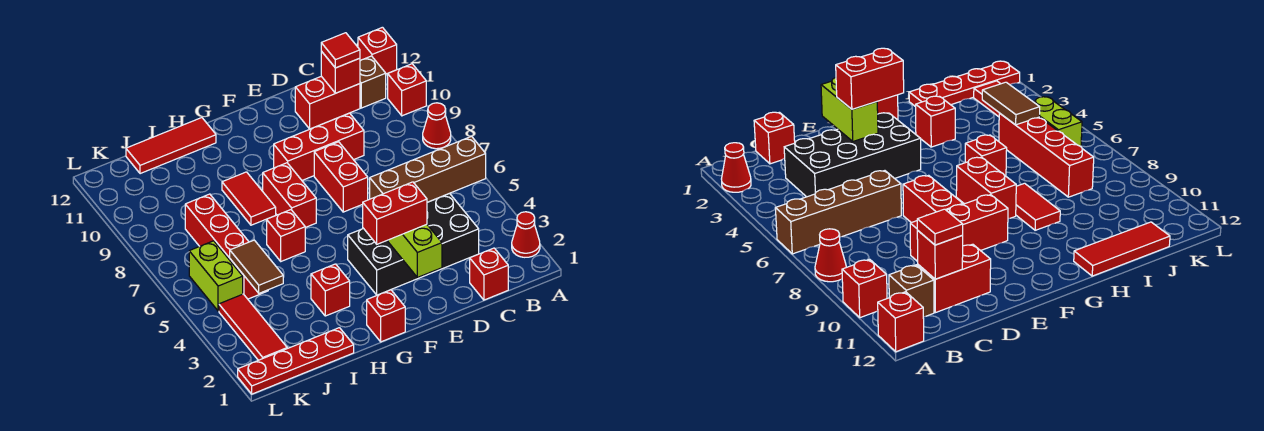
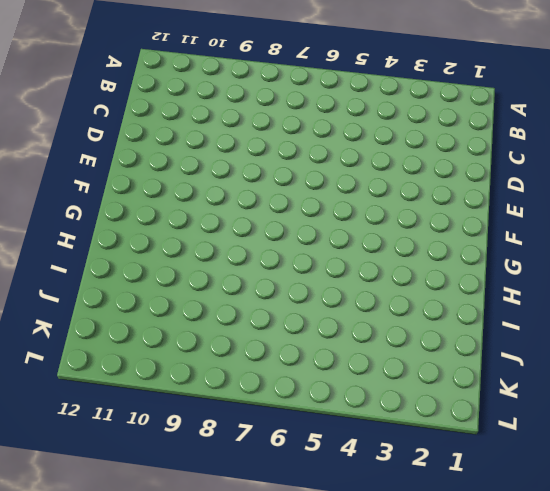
none -> red cone A2 level 1
none -> brown brick A6:D6 level 1
none -> red cone A8 level 1

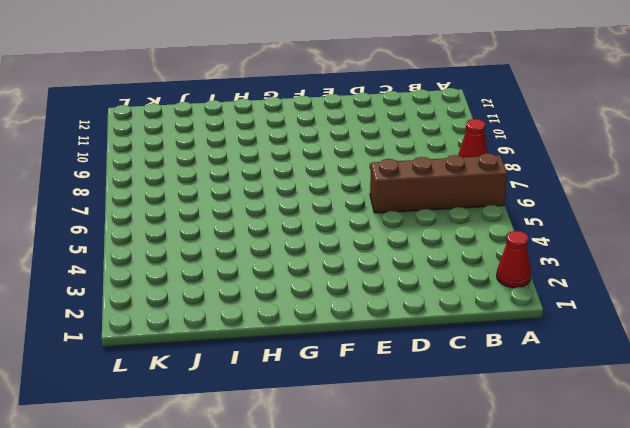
none -> red brick A10 level 1
none -> red brick A12 level 1
none -> brown brick B11 level 1

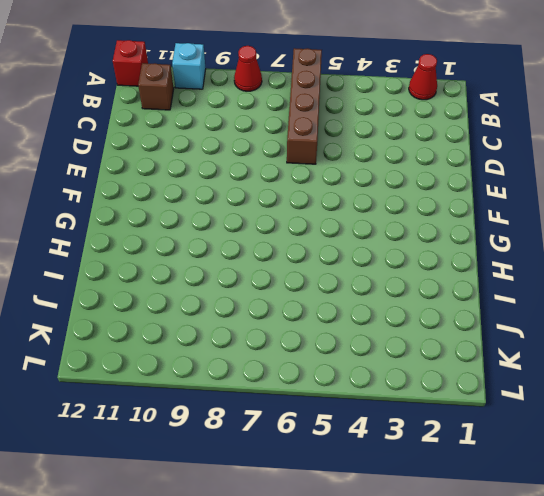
cyan brick A10 level 1 -> red brick A10 level 1
none -> red brick C1 level 1
none -> black brick C3:F4 level 1
none -> red brick C11:D11 level 1

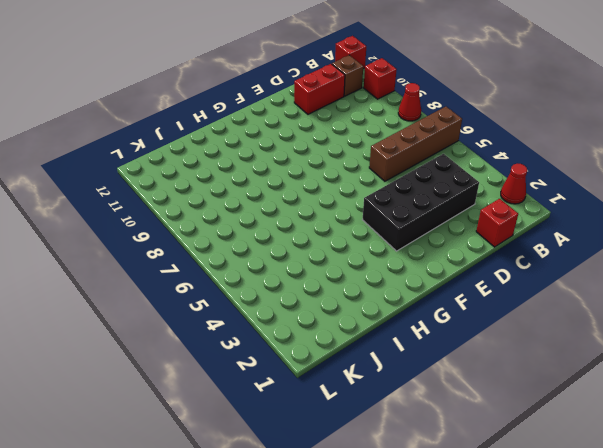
none -> red brick D9:F9 level 1
none -> red brick E7:E8 level 1
none -> red brick G1 level 1

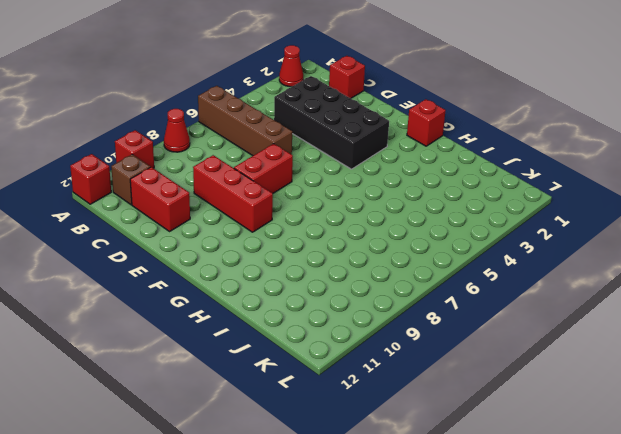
none -> red brick G7:G8 level 1
none -> red brick H3 level 1
none -> red brick H6 level 1

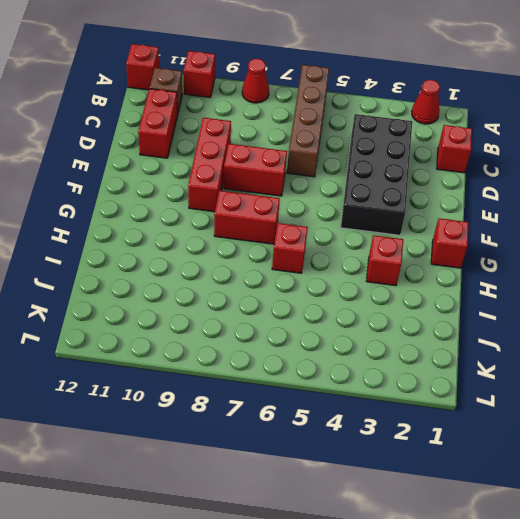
none -> red tile H8:H9 level 1
none -> red tile H12:J12 level 1
none -> red plate I1:L1 level 1

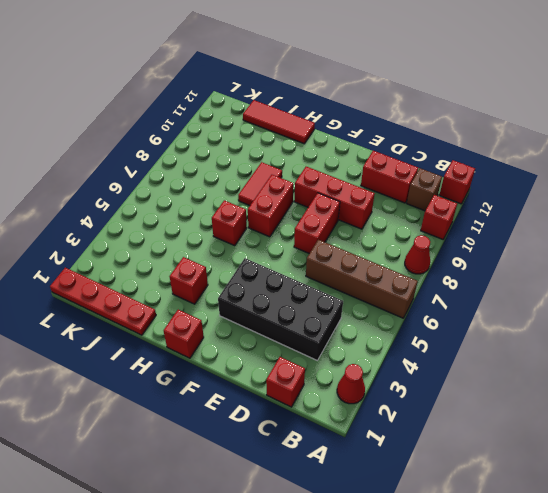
none -> red brick J5:J8 level 1
none -> red tile K2:K4 level 1
none -> lime brick K5:K6 level 1

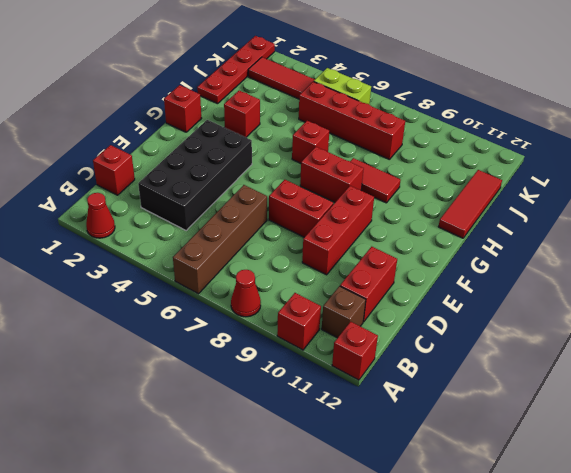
none -> red brick C11 level 2
none -> lime brick E2:E3 level 2
none -> brown tile J4:J5 level 2

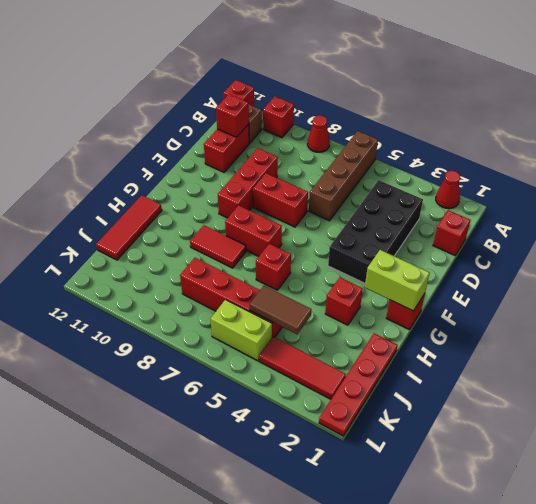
lime brick G1:G2 level 2 -> lime brick E2:E3 level 2
none -> red tile C11 level 3
none -> red brick E3:F3 level 3

